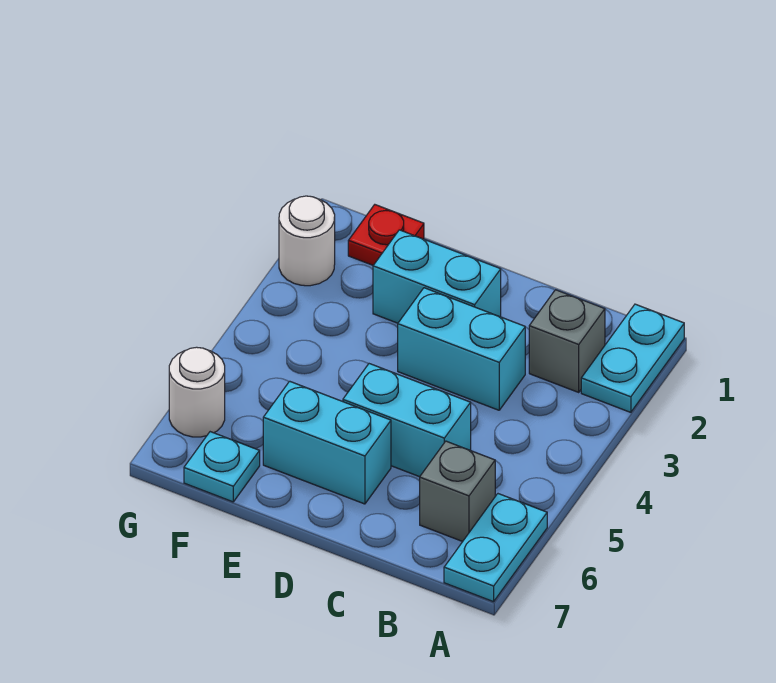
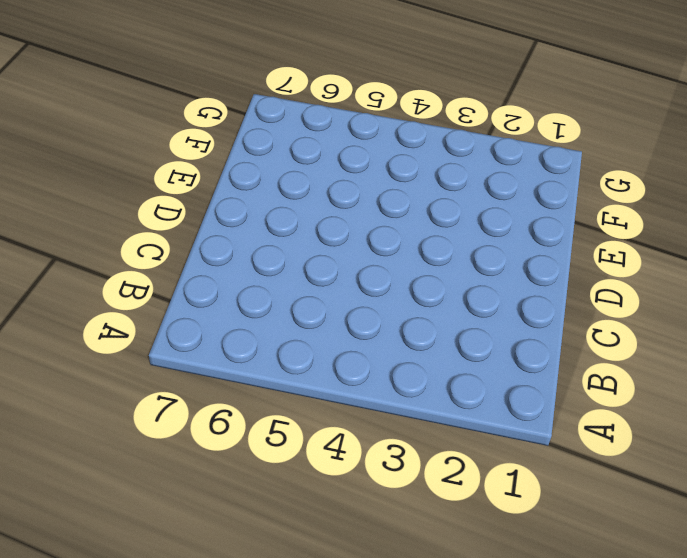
none -> cyan plate A1:A2 level 1
none -> cyan plate A6:A7 level 1
none -> grey brick B2 level 1

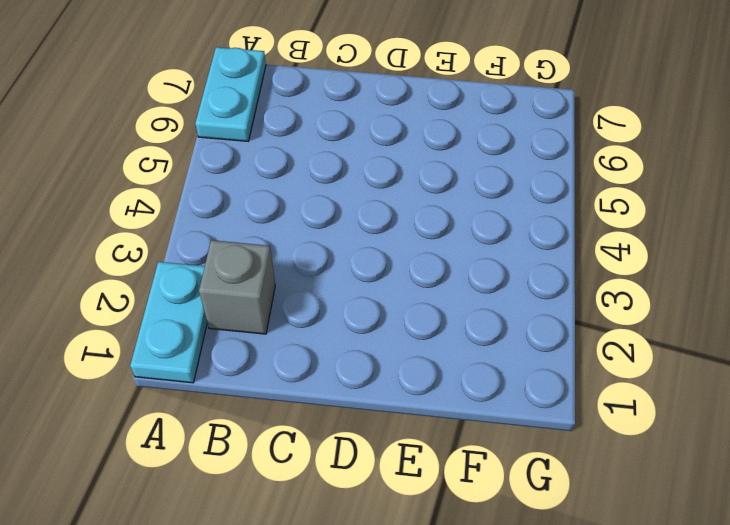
none -> grey brick B6 level 1
none -> cyan brick C3:D3 level 1
none -> cyan brick C5:D5 level 1

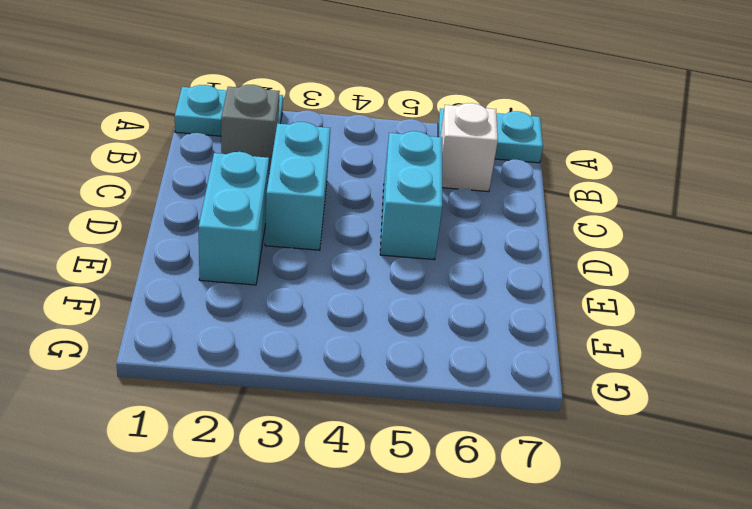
white brick B6 level 1 -> grey brick B6 level 1
none -> cyan brick D6:E6 level 1
none -> red plate F1 level 1
none -> cyan plate F7 level 1

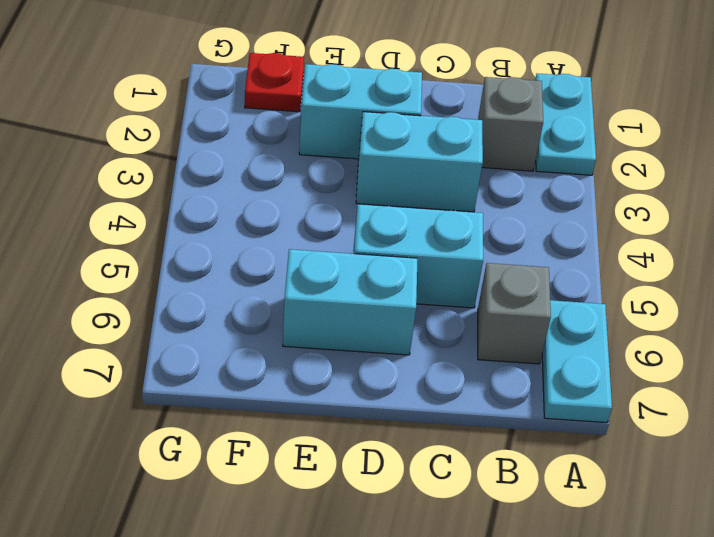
none -> cyan plate F7 level 1
none -> white round brick G2 level 1
none -> white round brick G6 level 1

